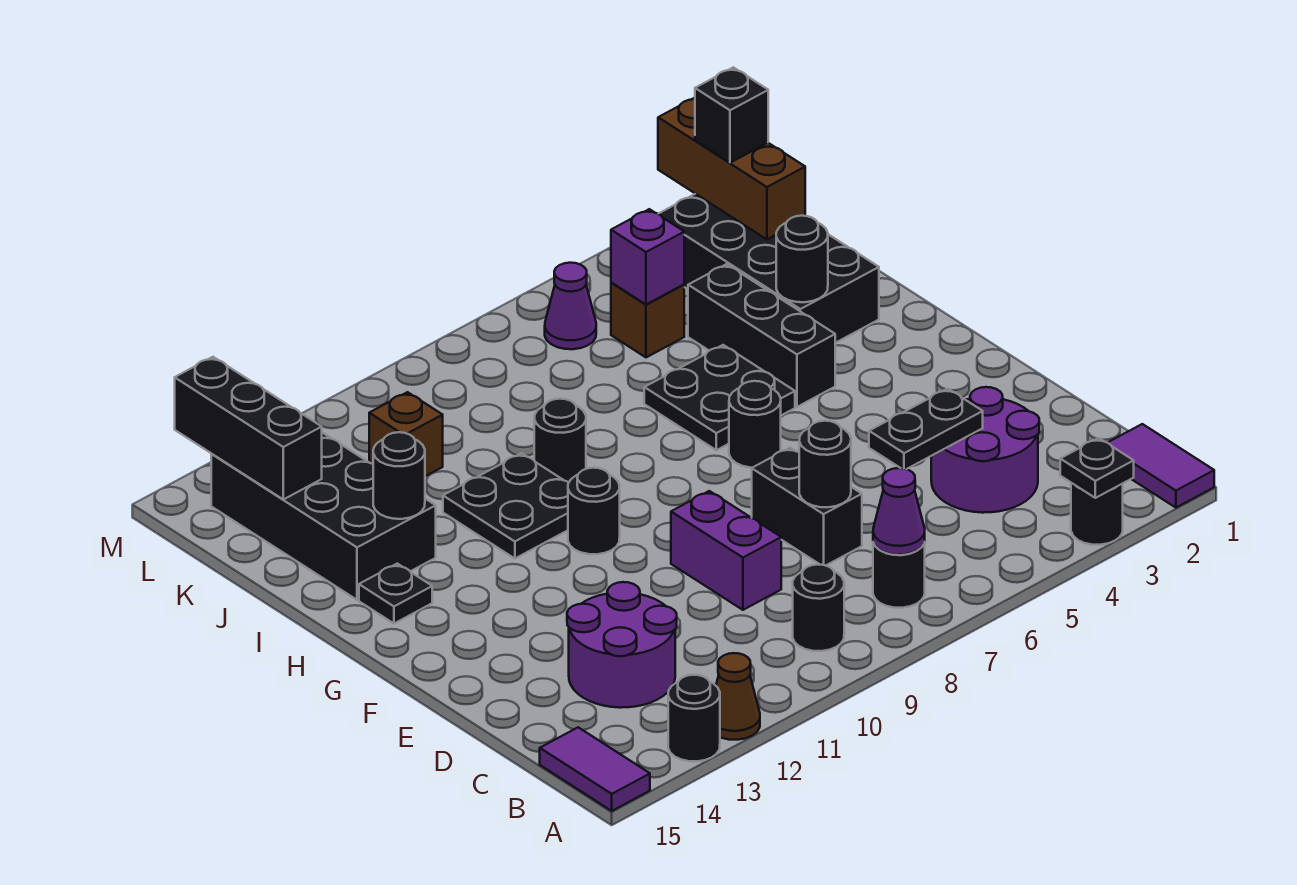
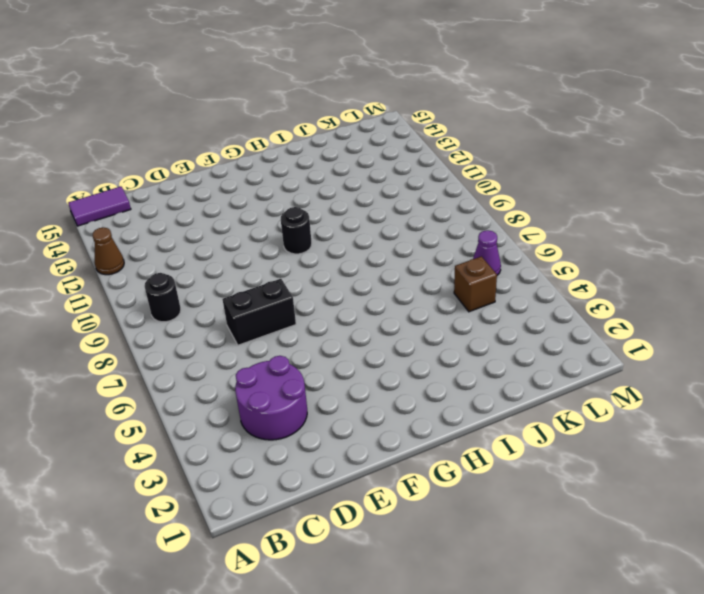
none -> purple tile A1:B1 level 1
none -> black round brick A3 level 1
none -> black round brick A13 level 1
none -> black round brick B7 level 1

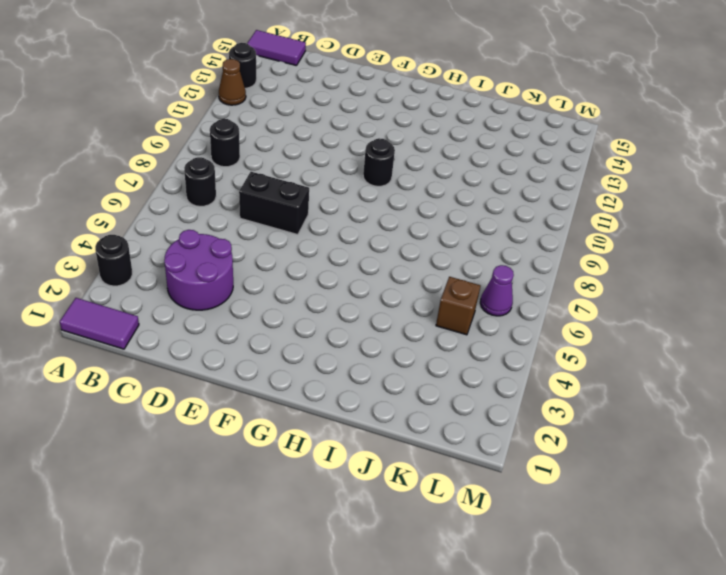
none -> purple round brick C12:D13 level 1
none -> purple brick D9:E9 level 1
none -> black round brick G6 level 1
none -> black brick H4:J4 level 1

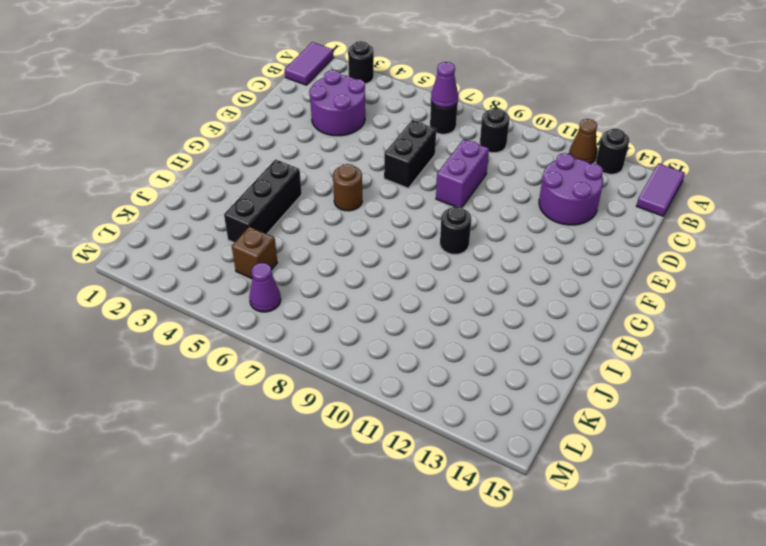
brown round brick G6 level 1 -> black round brick G6 level 1
none -> black plate H5:I6 level 1
none -> black plate H10:I11 level 1
none -> black plate H14 level 1
none -> black brick I2:L3 level 1

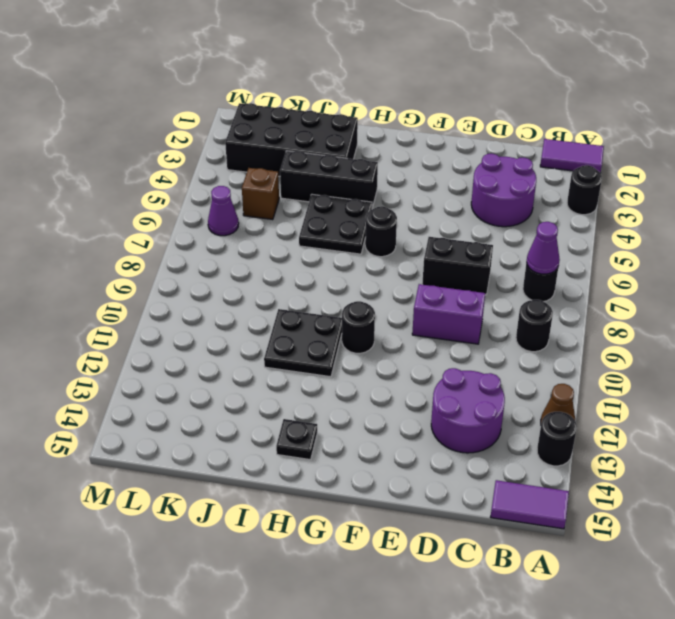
none -> black round brick I9 level 1
none -> black brick I13:L14 level 1
none -> brown brick K11 level 1
none -> black plate A3 level 2

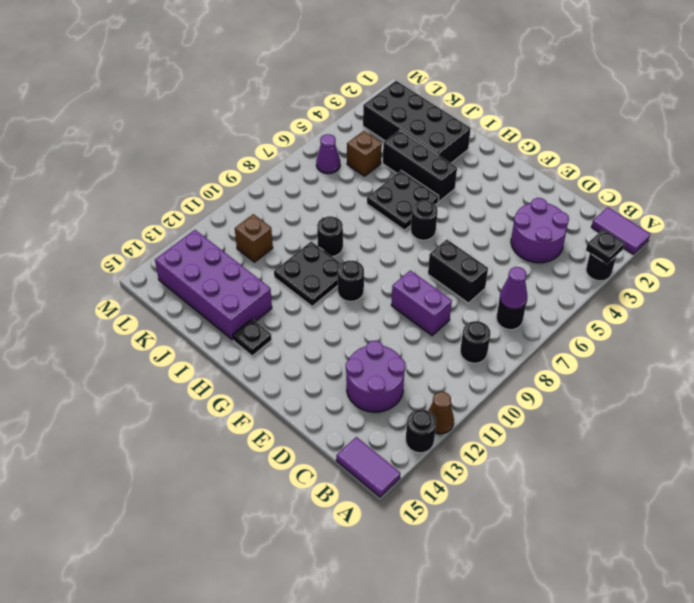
purple brick I13:L14 level 1 -> black brick I13:L14 level 1
none -> black plate D4:D5 level 2
none -> black round brick D7 level 2
none -> black round brick I3 level 2
none -> black round brick I13 level 2

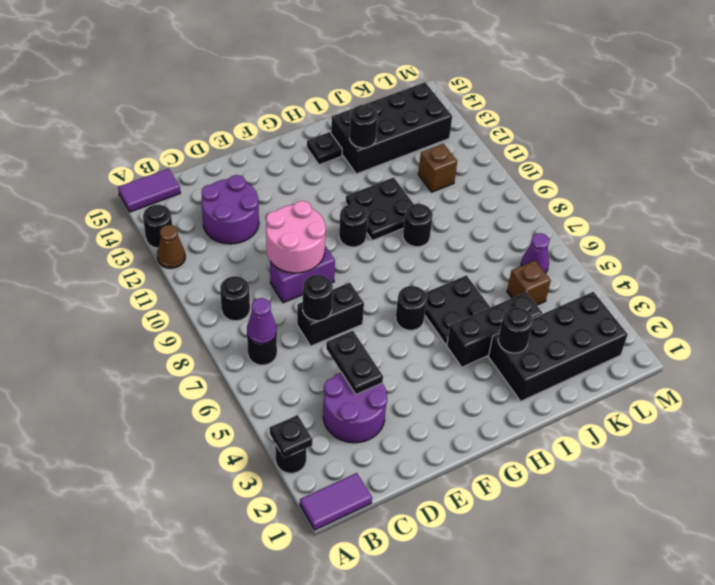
pink round brick D9:E10 level 2 -> none
none -> brown brick K2:M2 level 2
none -> purple brick K5 level 2
none -> black brick K14:M14 level 2
none -> black brick L2 level 3

